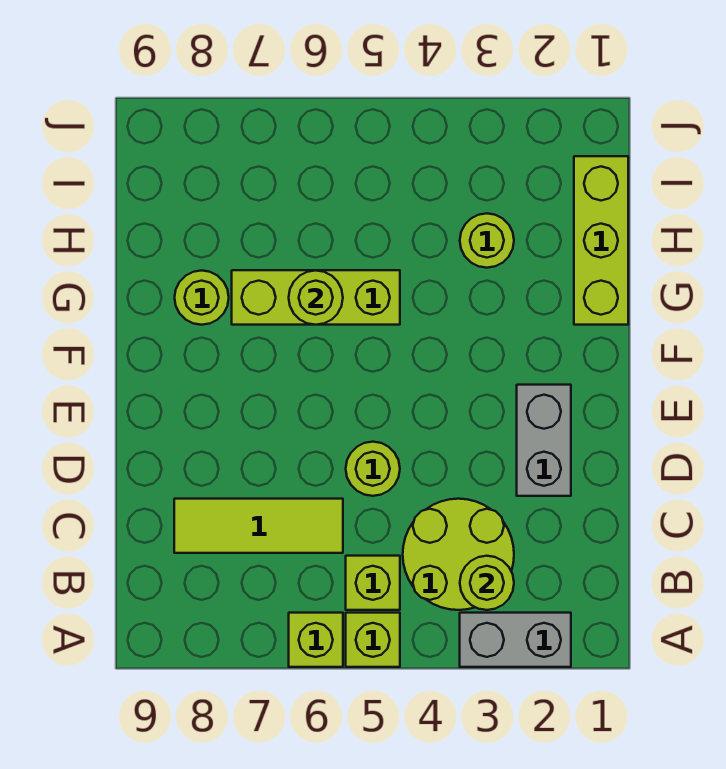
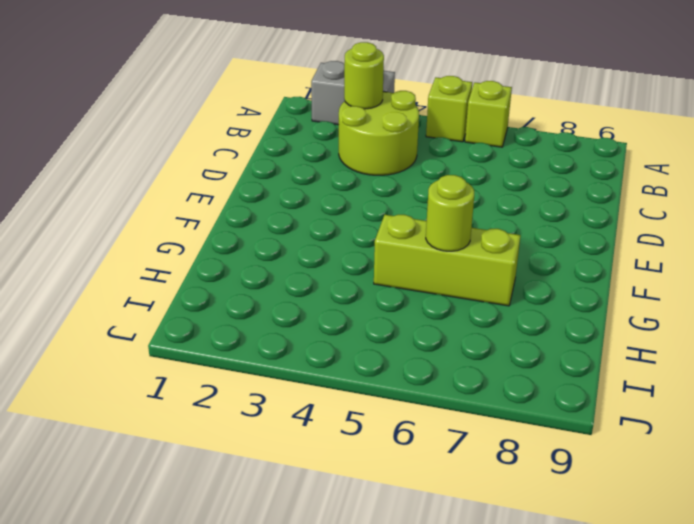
none -> lime brick B5 level 1
none -> lime tile C6:C8 level 1
none -> grey brick D2:E2 level 1

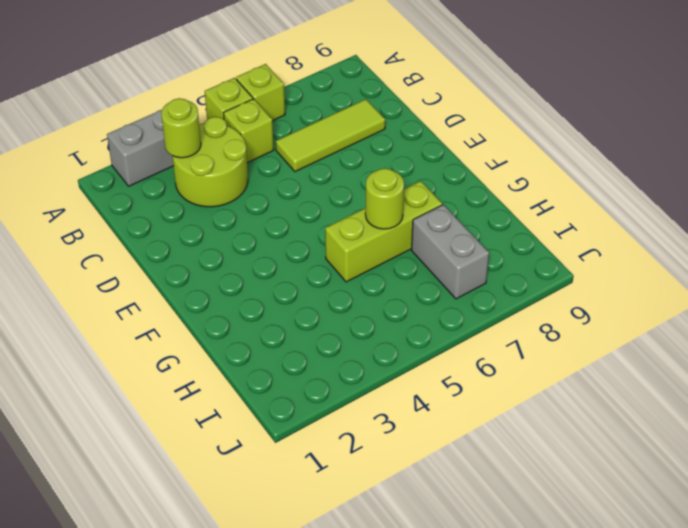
grey brick H7:I7 level 1 -> grey brick D2:E2 level 1
none -> lime round brick D5 level 1
none -> lime brick G1:I1 level 1
none -> lime round brick G8 level 1

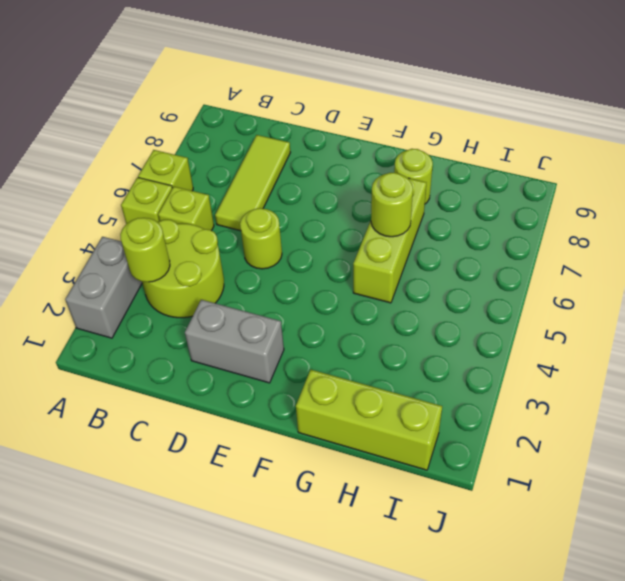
none -> lime round brick H3 level 1

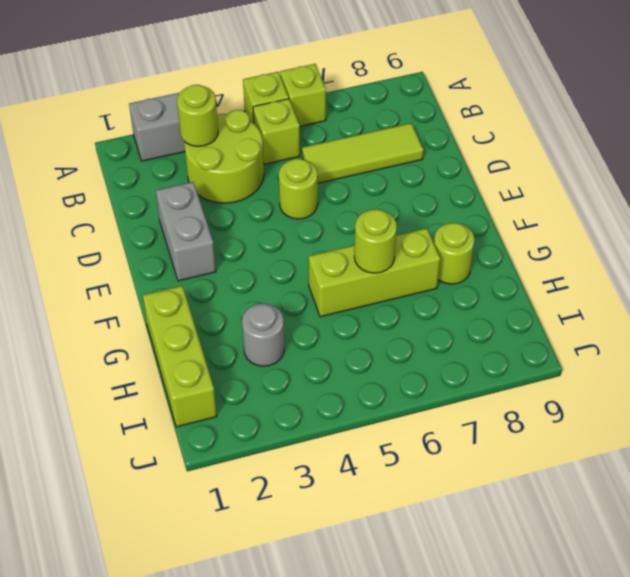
grey round brick H3 level 1 -> lime round brick H3 level 1

